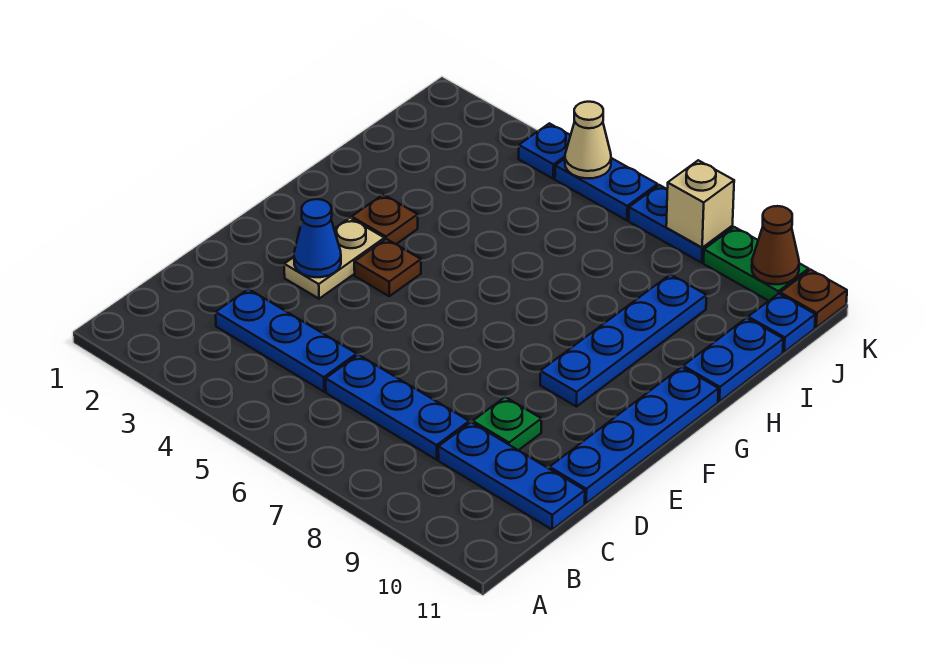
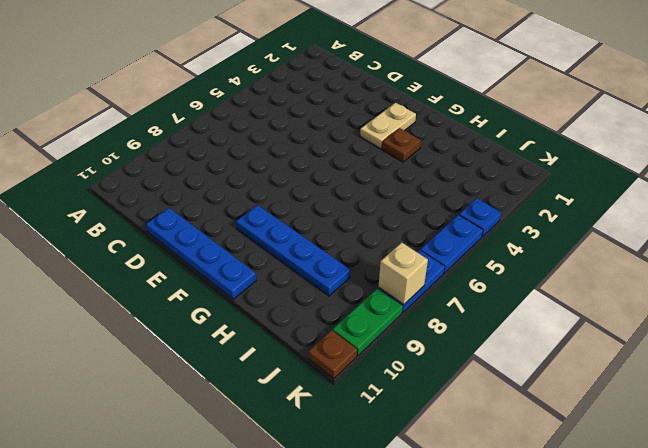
tan plate F2:F3 level 1 -> tan plate E3:F3 level 1
none -> blue plate C3:C5 level 1
none -> blue plate C6:C8 level 1
none -> blue plate C9:C11 level 1

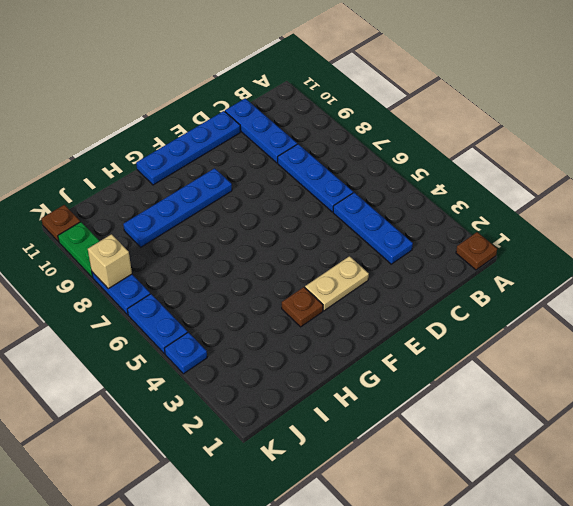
brown plate A1 level 1 -> brown plate F4 level 1
none -> green plate D9 level 1
none -> blue plate H11:I11 level 1
none -> blue plate J11 level 1

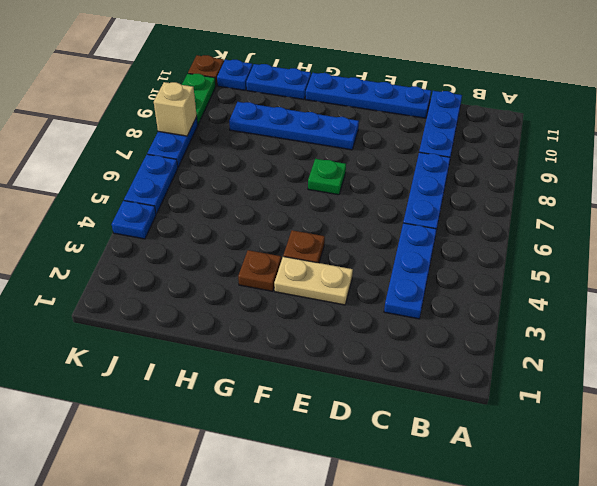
green plate F7 level 1 -> green plate D9 level 1
none -> blue cone E3 level 2
none -> tan cone K5 level 2
none -> brown cone K10 level 2

